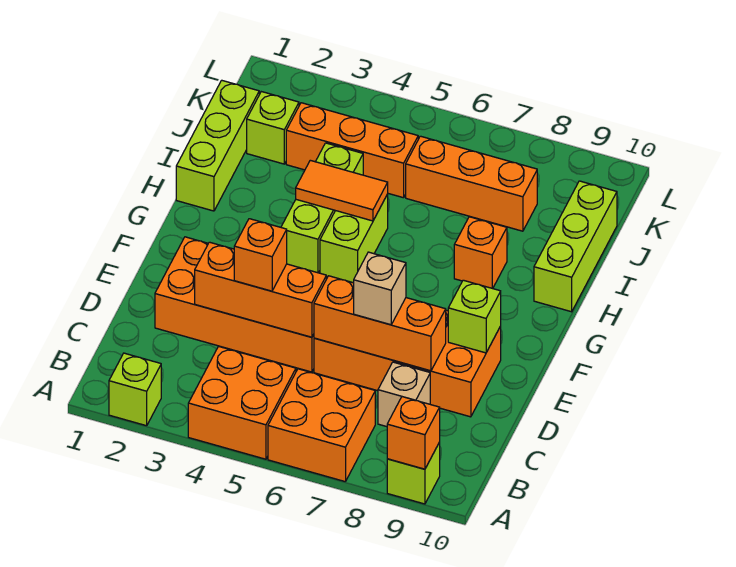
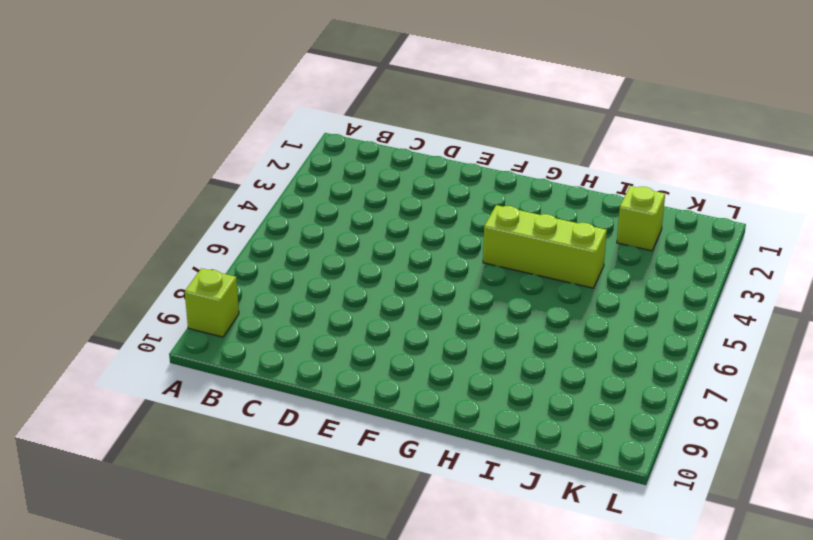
none -> lime brick A2 level 1
none -> orange brick A4:B5 level 1
none -> orange brick A6:B7 level 1

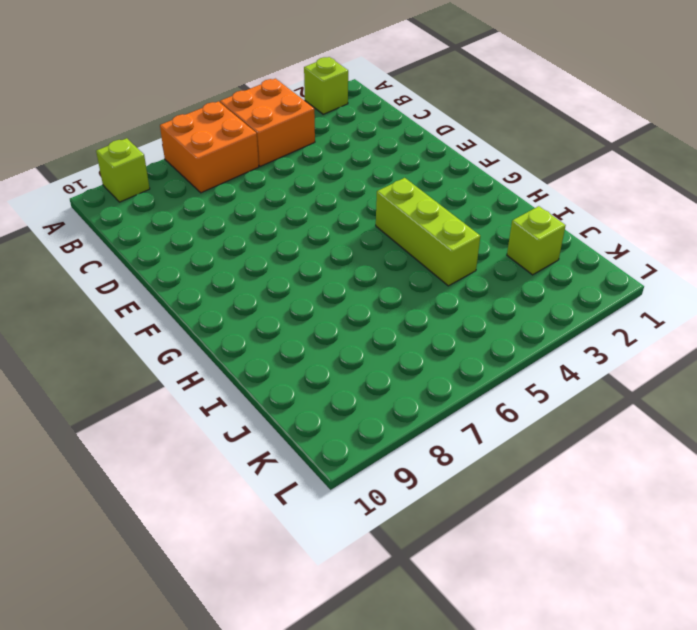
none -> tan brick C8 level 1
none -> orange brick D2:E5 level 1
none -> orange brick D6:E9 level 1

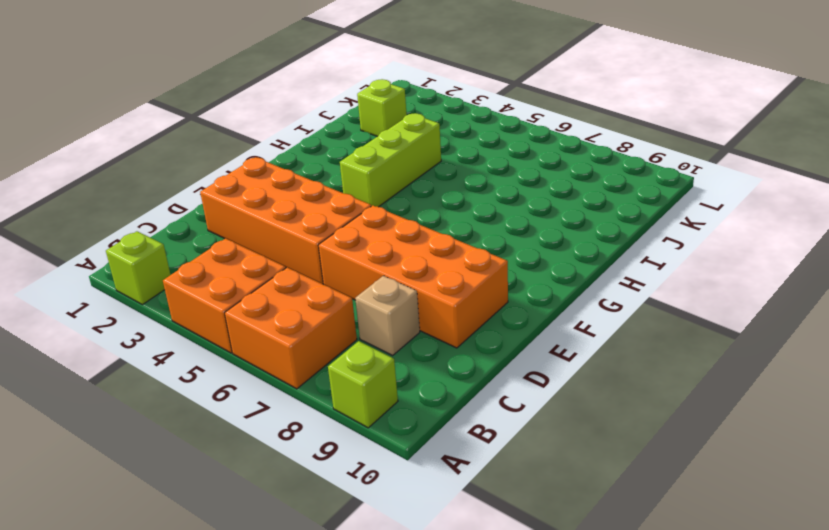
none -> lime brick G5:H5 level 1
none -> lime brick H1:J1 level 1
none -> orange brick H8 level 1

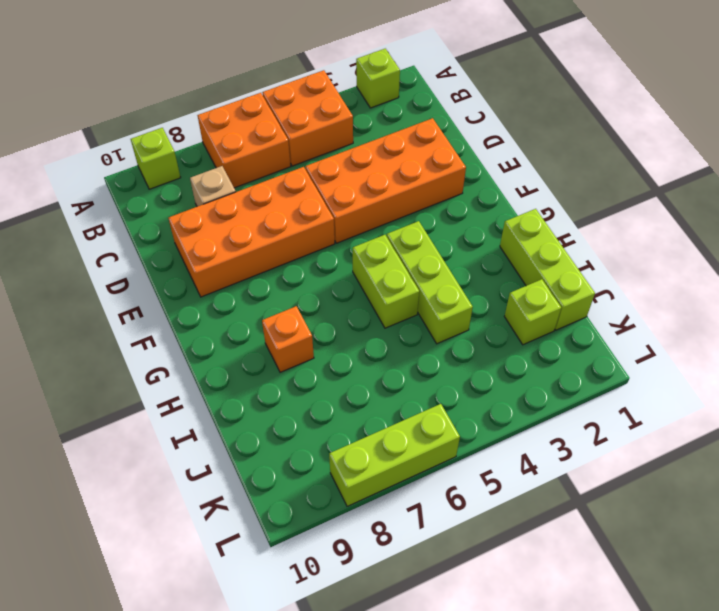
lime brick L6:L8 level 1 -> lime brick H10:J10 level 1
none -> orange brick J3:J5 level 1
none -> orange brick J6:J8 level 1
none -> orange brick A9 level 2

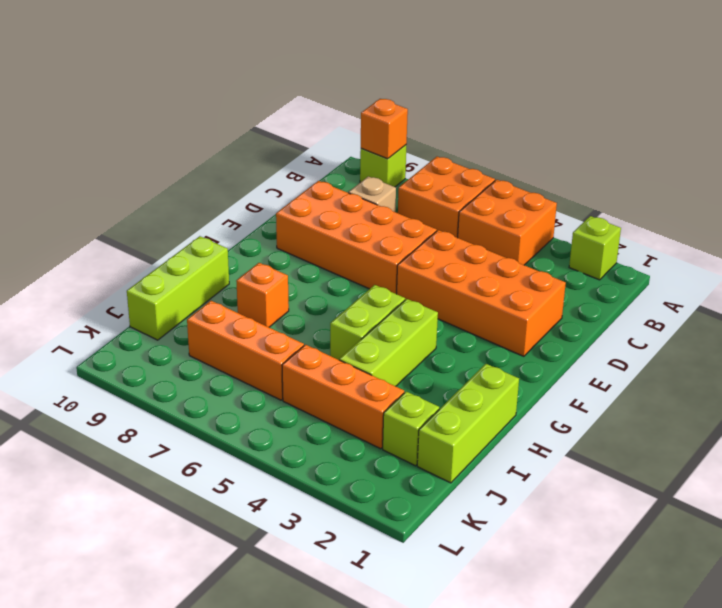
none -> orange brick D3:D5 level 2
none -> orange brick D6:D8 level 2
none -> lime brick E9 level 2

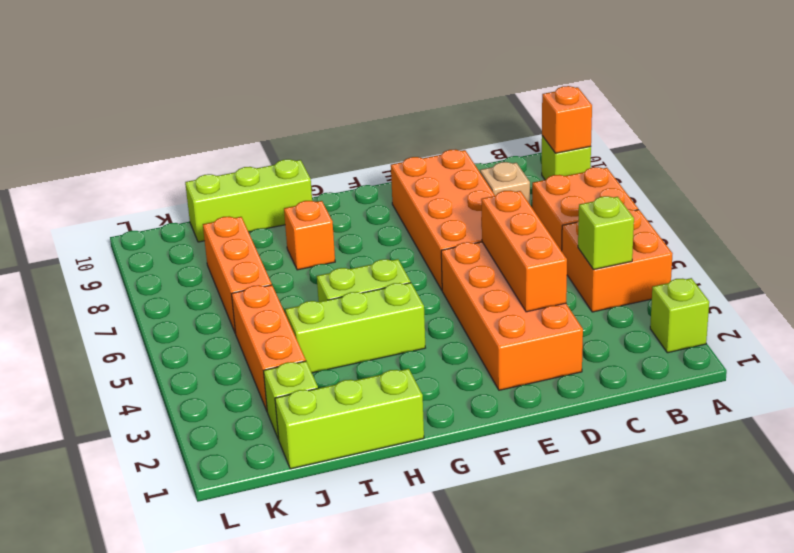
lime brick B4 level 2 -> lime brick E9 level 2
none -> orange brick D6:D8 level 2
none -> orange tile H4:H5 level 2
none -> orange brick D4 level 3

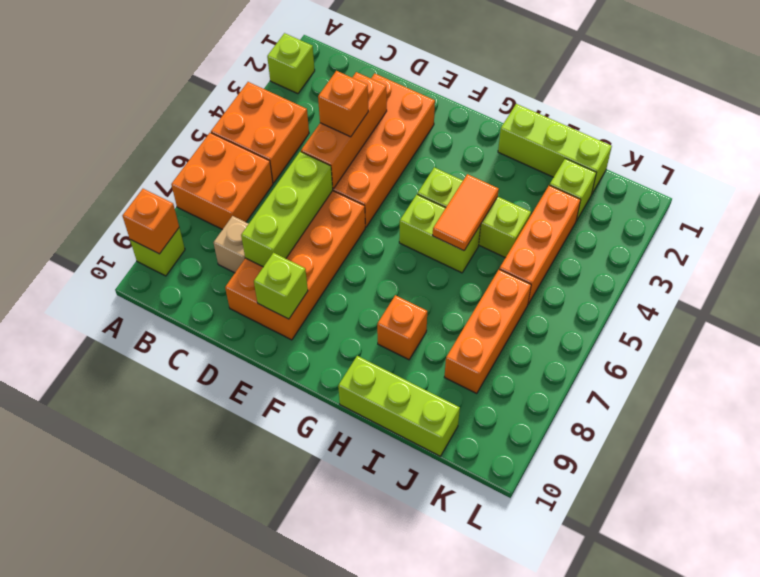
lime brick D6:D8 level 2 -> orange brick D6:D8 level 2
none -> tan brick D7 level 3

